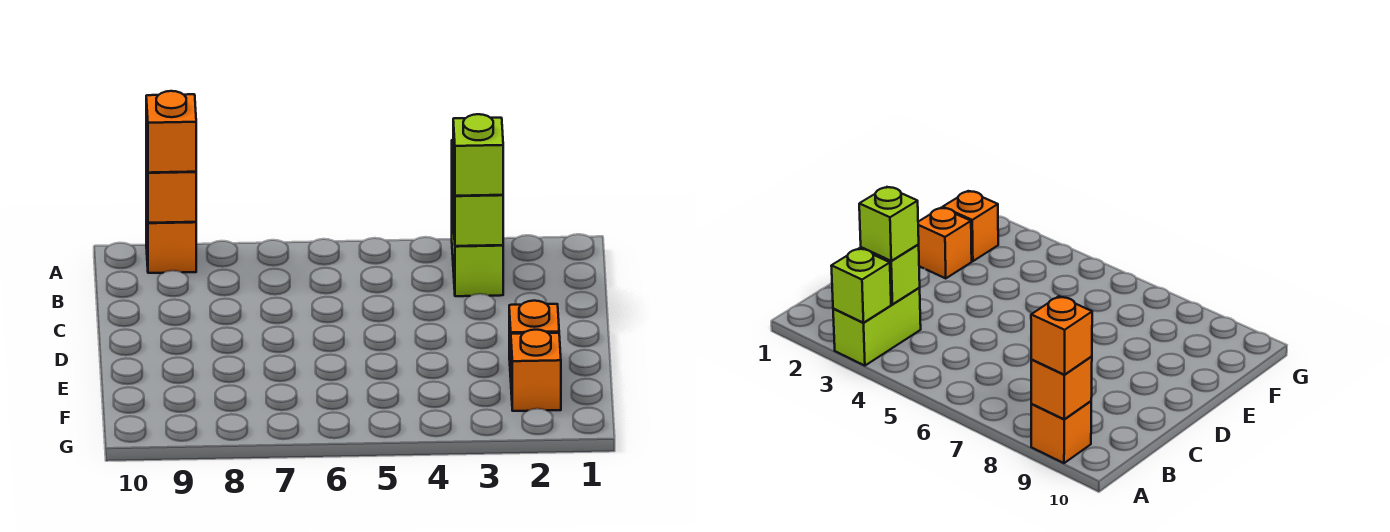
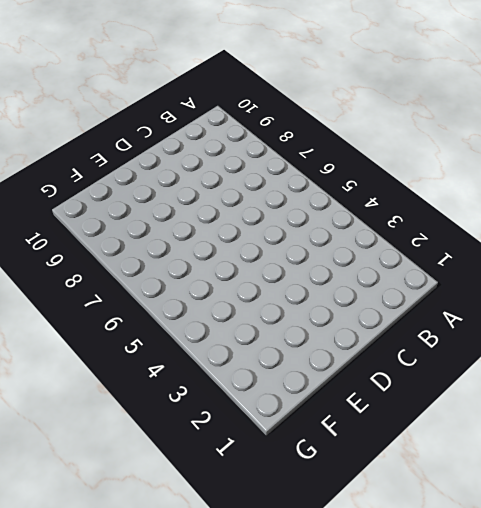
none -> lime brick A3:B3 level 1
none -> orange brick A9 level 1

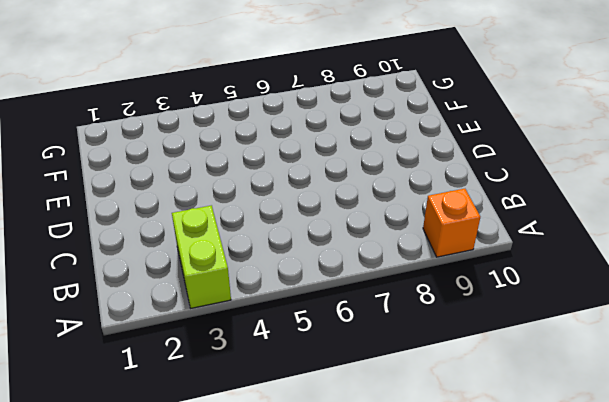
none -> orange brick E2 level 1
none -> orange brick F2 level 1

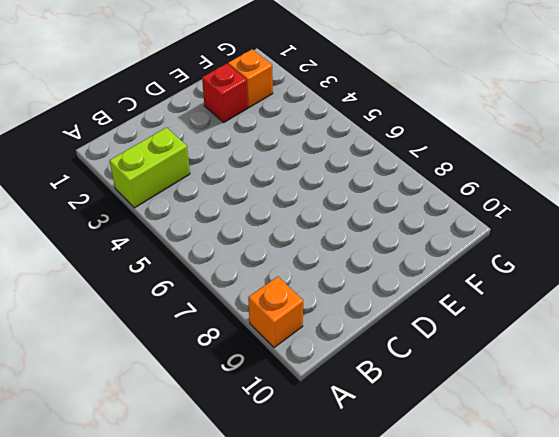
red brick E2 level 1 -> orange brick E2 level 1
none -> lime brick A3 level 2
none -> orange brick A9 level 2

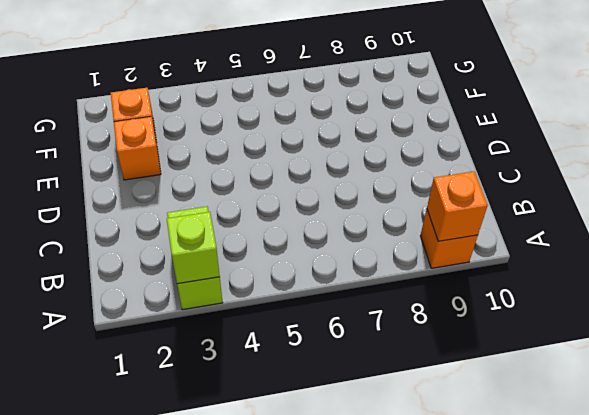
none -> lime brick B3 level 2
none -> orange brick A9 level 3

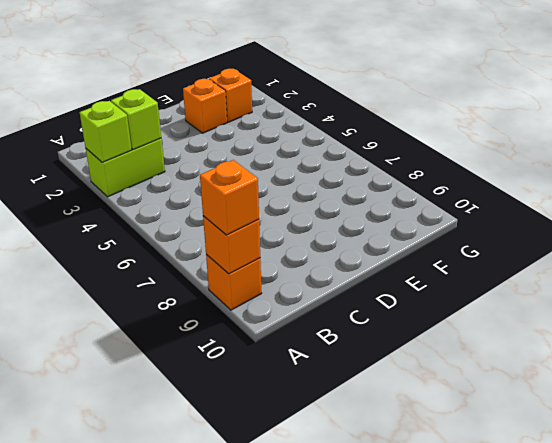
none -> lime brick B3 level 3

